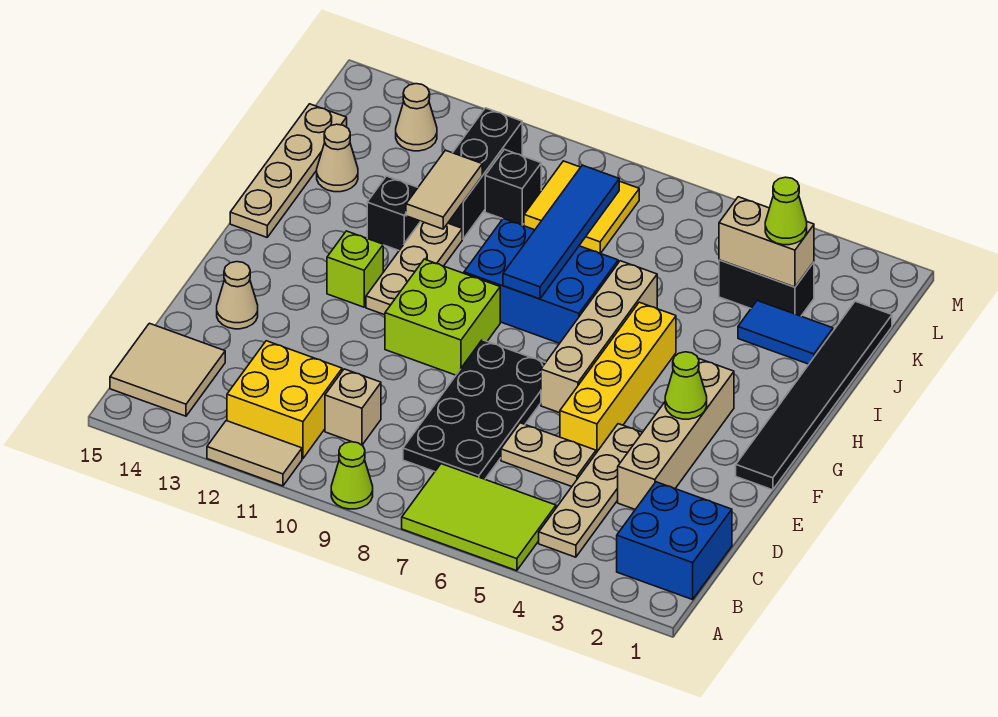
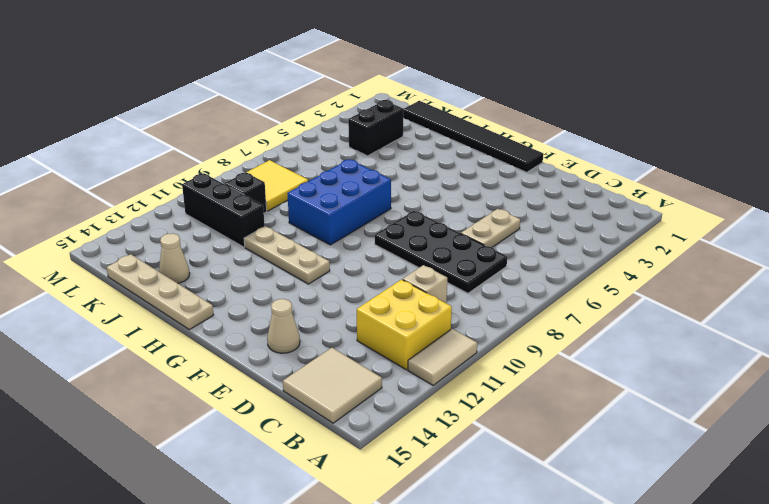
none -> lime tile A5:B7 level 1
none -> lime cone A9 level 1
none -> blue brick B1:C2 level 1
none -> tan plate B4:E4 level 1

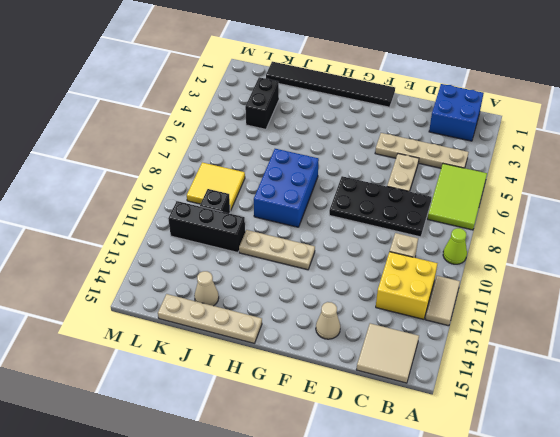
none -> tan brick D3:G3 level 1
none -> yellow brick E5:H5 level 1
none -> tan brick F6:I6 level 1
none -> lime brick F9:G10 level 1

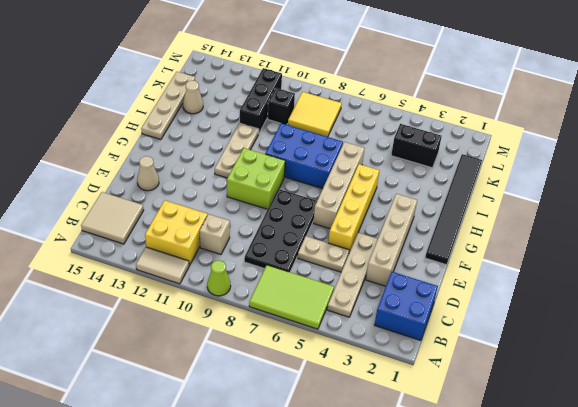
none -> lime brick G12 level 1
none -> black brick I12 level 1
none -> blue tile J2:J3 level 1
none -> tan cone L13 level 1

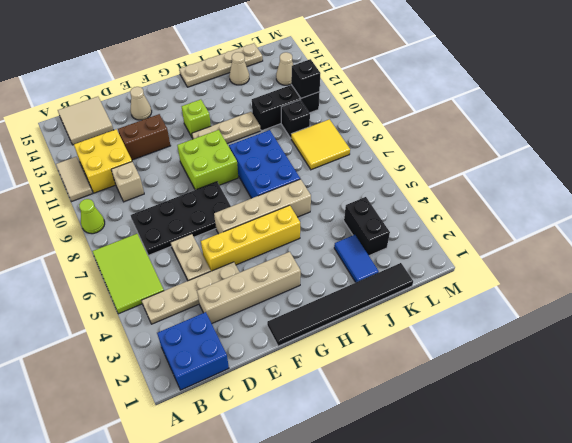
brown brick D12:E12 level 1 -> none
black brick L11 level 2 -> black brick I12 level 1
none -> lime cone F3 level 2
none -> blue tile H8:K8 level 2
none -> tan tile I11:J11 level 2
none -> tan brick K3:K4 level 2

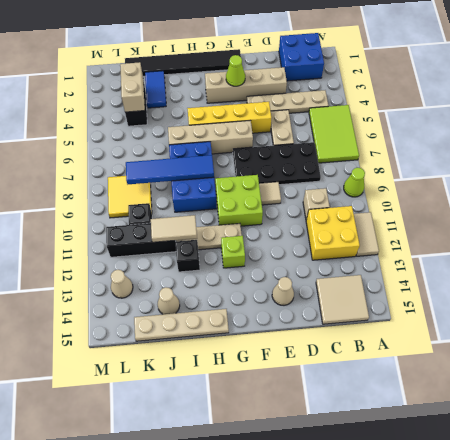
tan tile E9 level 1 -> none
none -> lime cone K3 level 3

